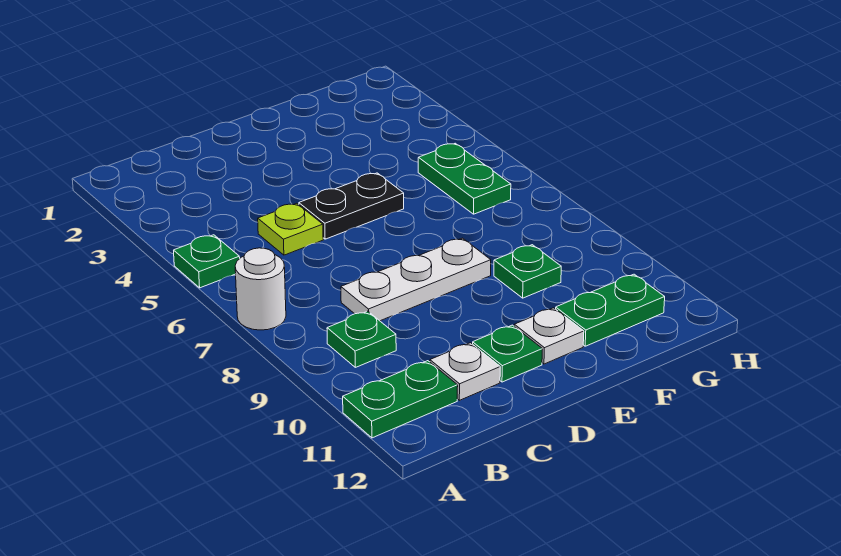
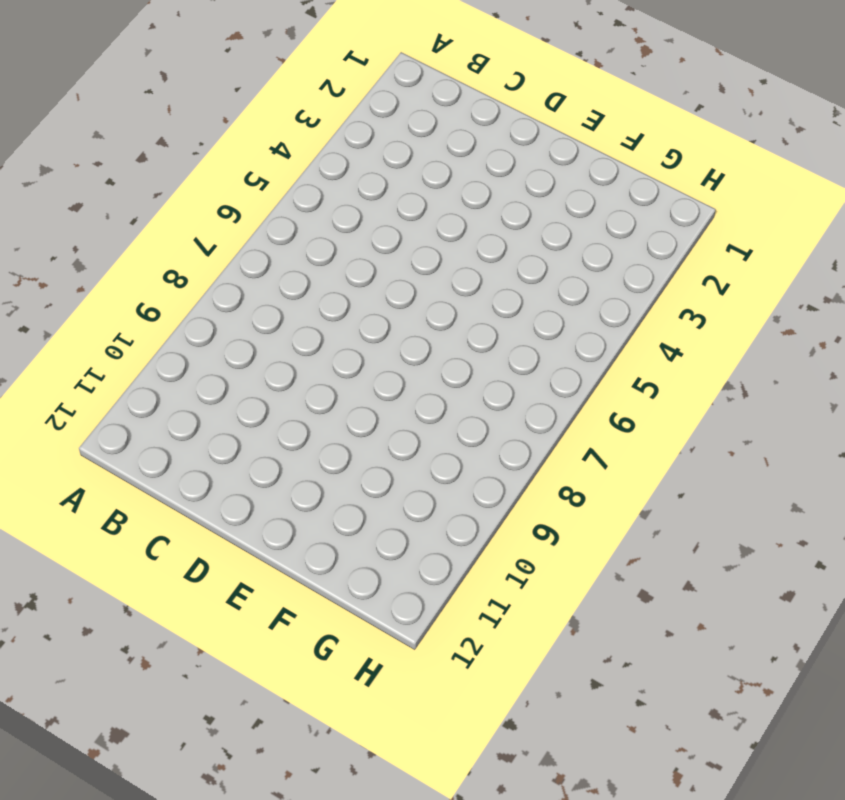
none -> green plate A5 level 1
none -> white round brick A7 level 1
none -> green plate A11:B11 level 1

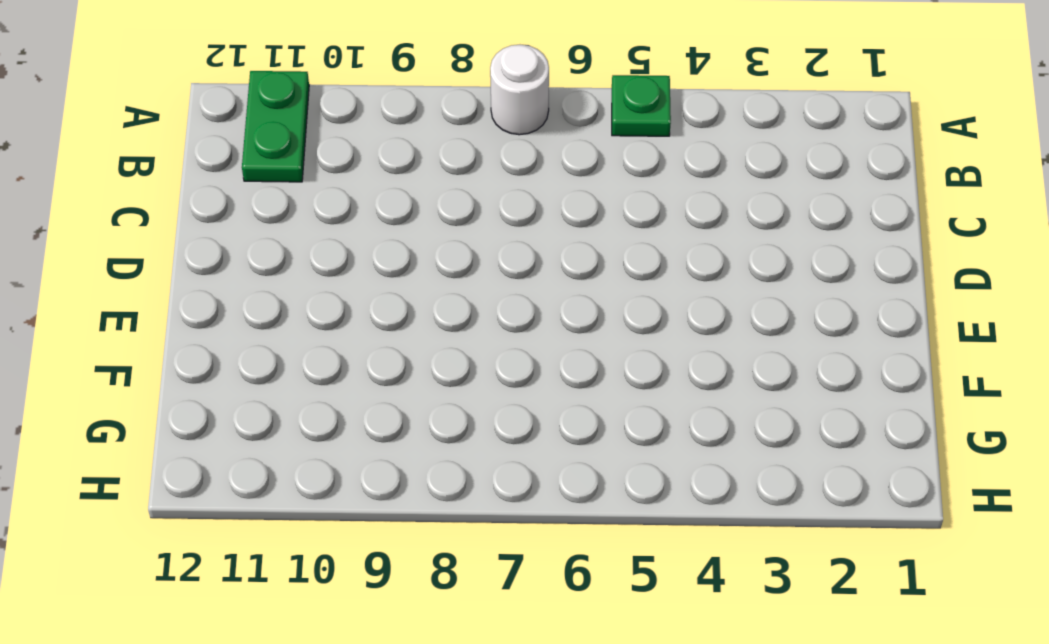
none -> green plate B9 level 1
none -> lime plate C5 level 1
none -> white plate C8:E8 level 1

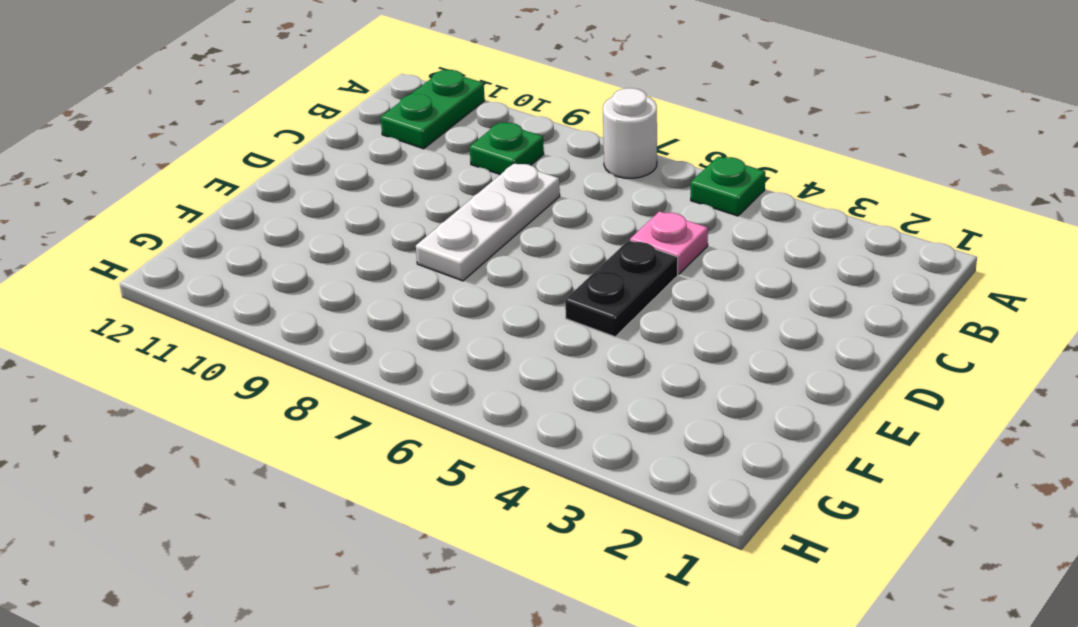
pink plate C5 level 1 -> lime plate C5 level 1
none -> white plate C11 level 1
none -> green plate D11 level 1
none -> white plate E11 level 1

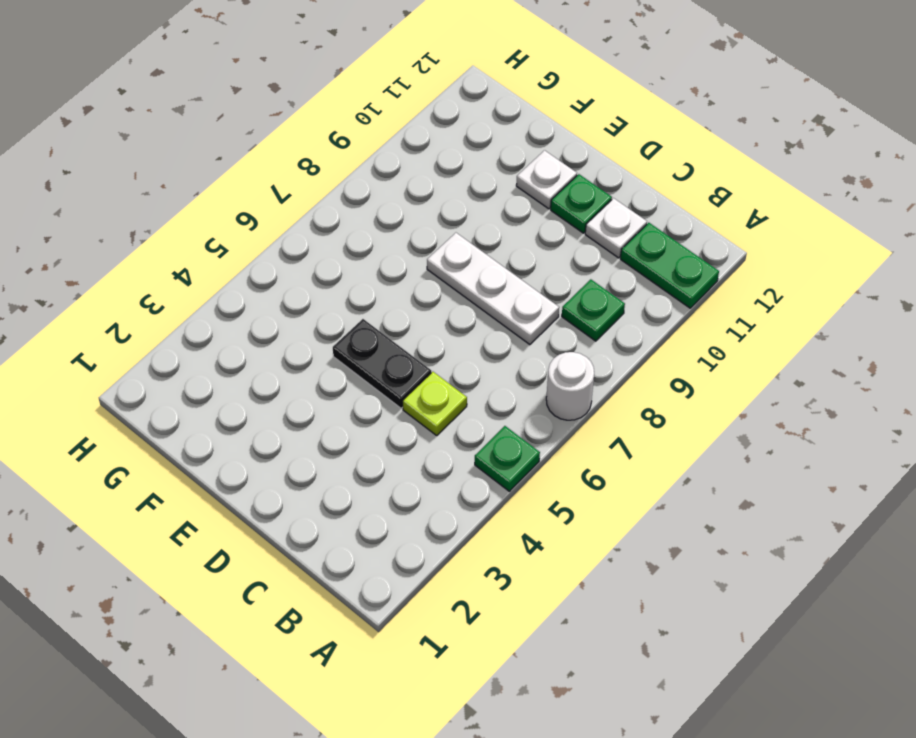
none -> green plate F9 level 1
none -> green plate F11:G11 level 1
none -> green plate G5:G6 level 1

